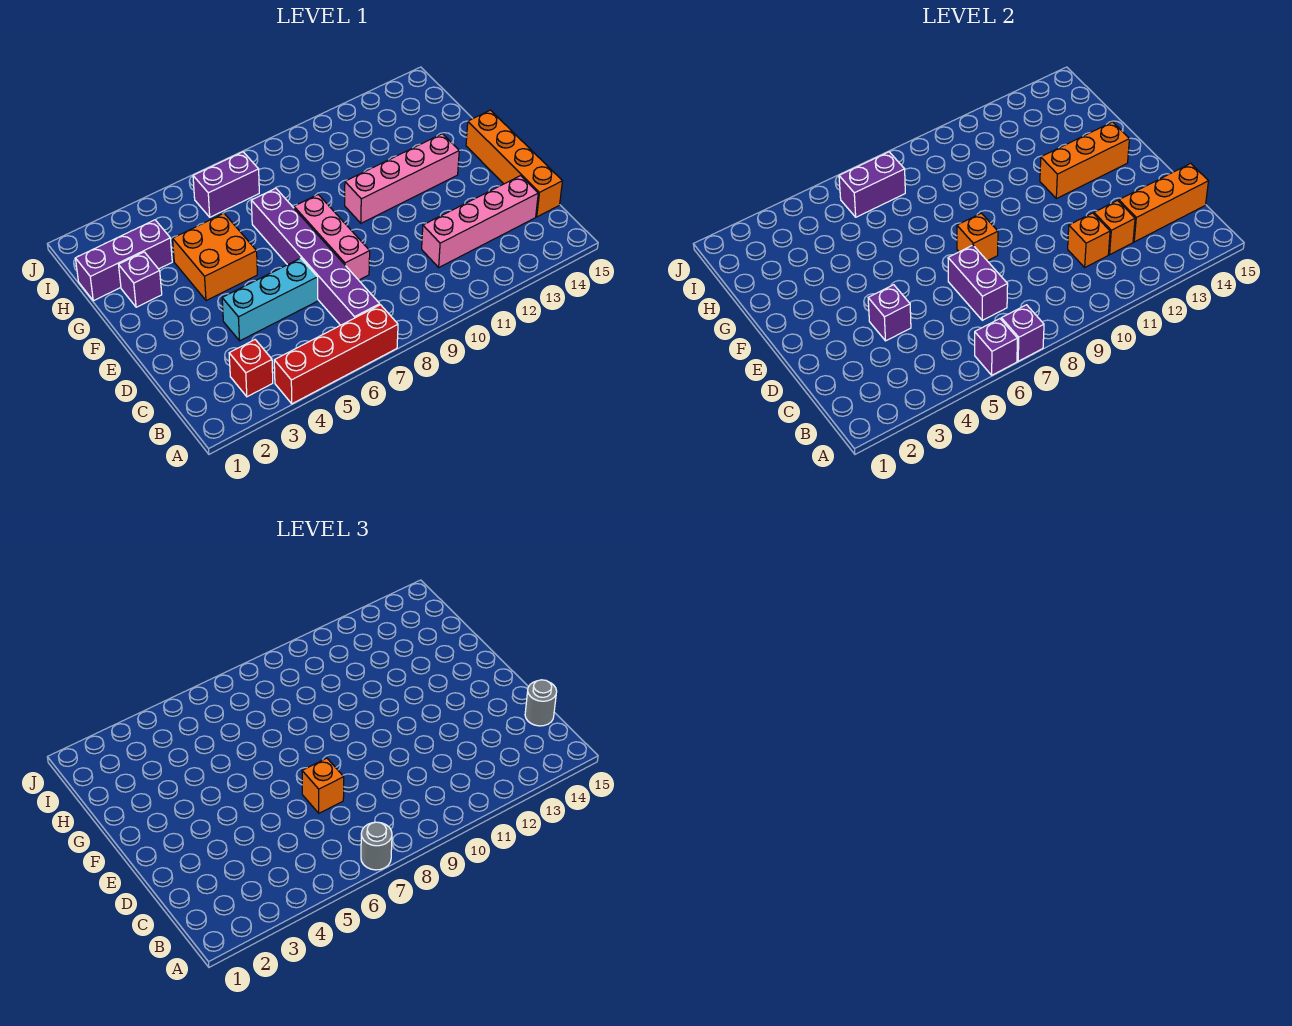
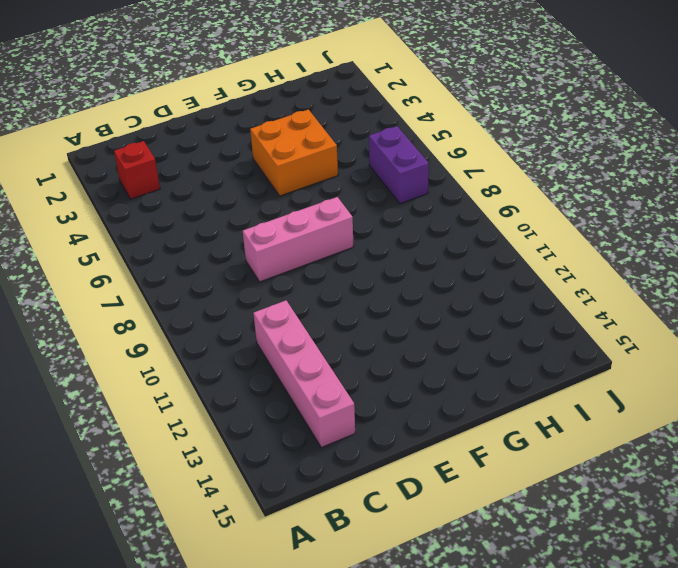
none -> red brick A4:A7 level 1
none -> purple brick B7:G7 level 1
none -> orange brick C15:F15 level 1

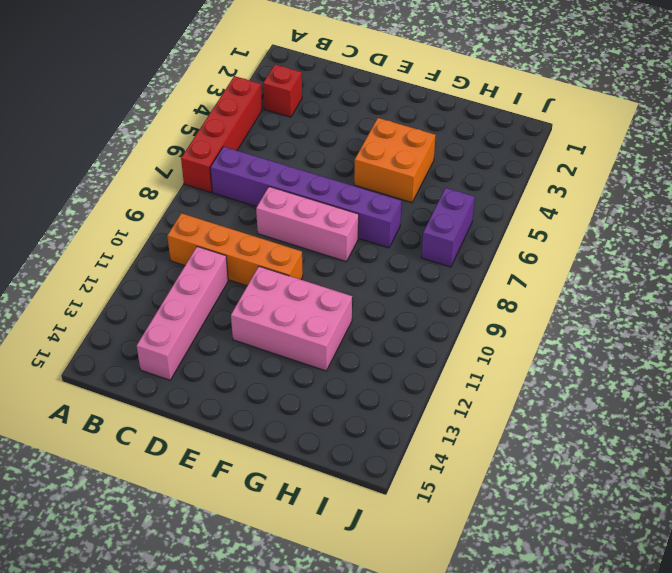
orange brick B10:E10 level 1 -> orange brick C15:F15 level 1
pink brick E11:G12 level 1 -> pink brick F10:F13 level 1
none -> cyan brick D4:D6 level 1
none -> purple brick G2 level 1
none -> purple brick H1:H3 level 1

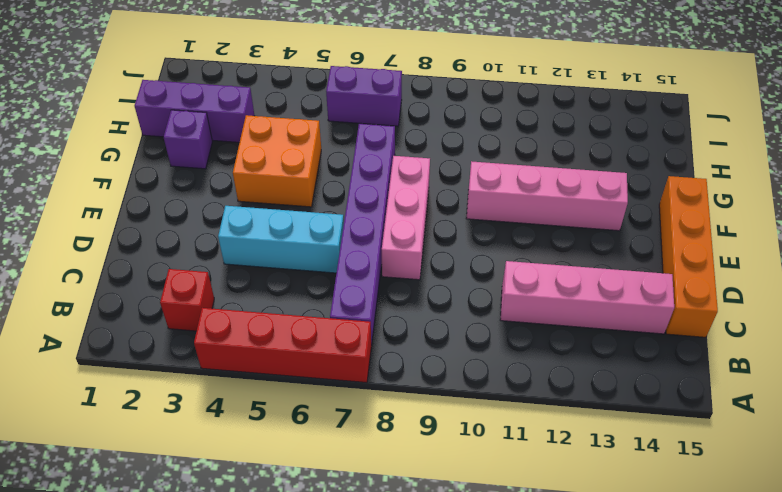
none -> purple brick A6 level 2
none -> purple brick A7 level 2
none -> purple brick C7:D7 level 2

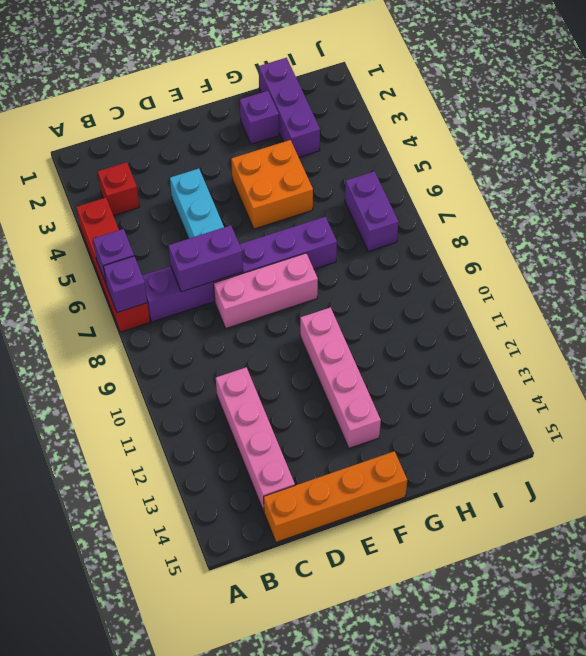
none -> orange brick C11 level 2
none -> orange brick C12 level 2
none -> orange brick C13:C15 level 2

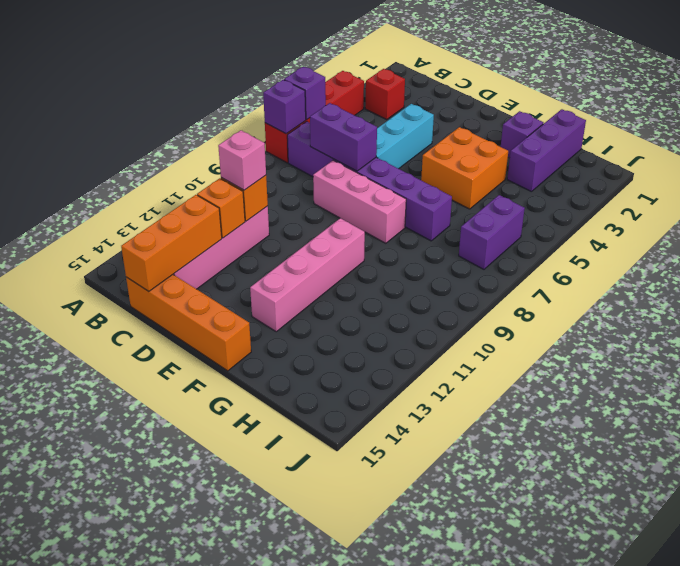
pink brick C11 level 3 -> none
none -> purple brick D4 level 2
none -> orange brick E8 level 2
none -> orange brick F12:F14 level 2

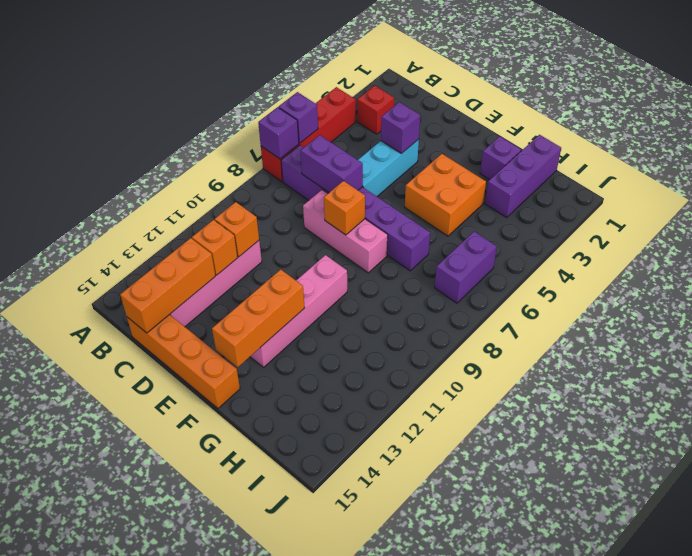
none -> purple brick I6:I7 level 2
none -> grey round brick A7 level 3
none -> grey round brick C15 level 3

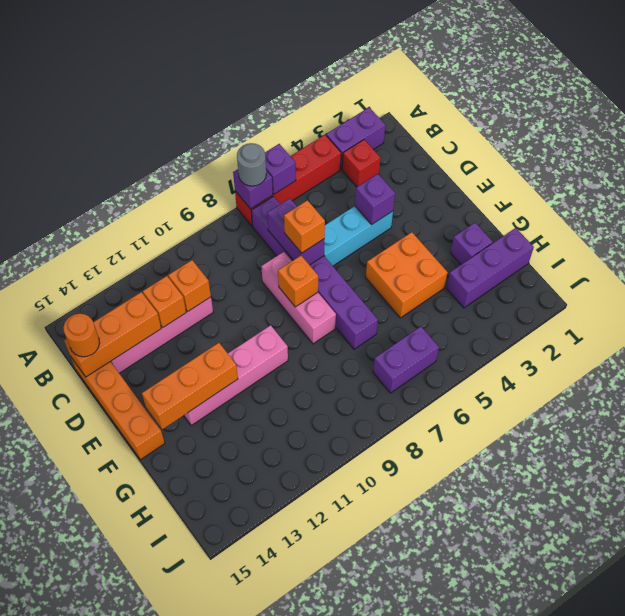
purple brick A2:A3 level 1 -> purple brick I6:I7 level 2
orange round brick C15 level 3 -> grey round brick C15 level 3

